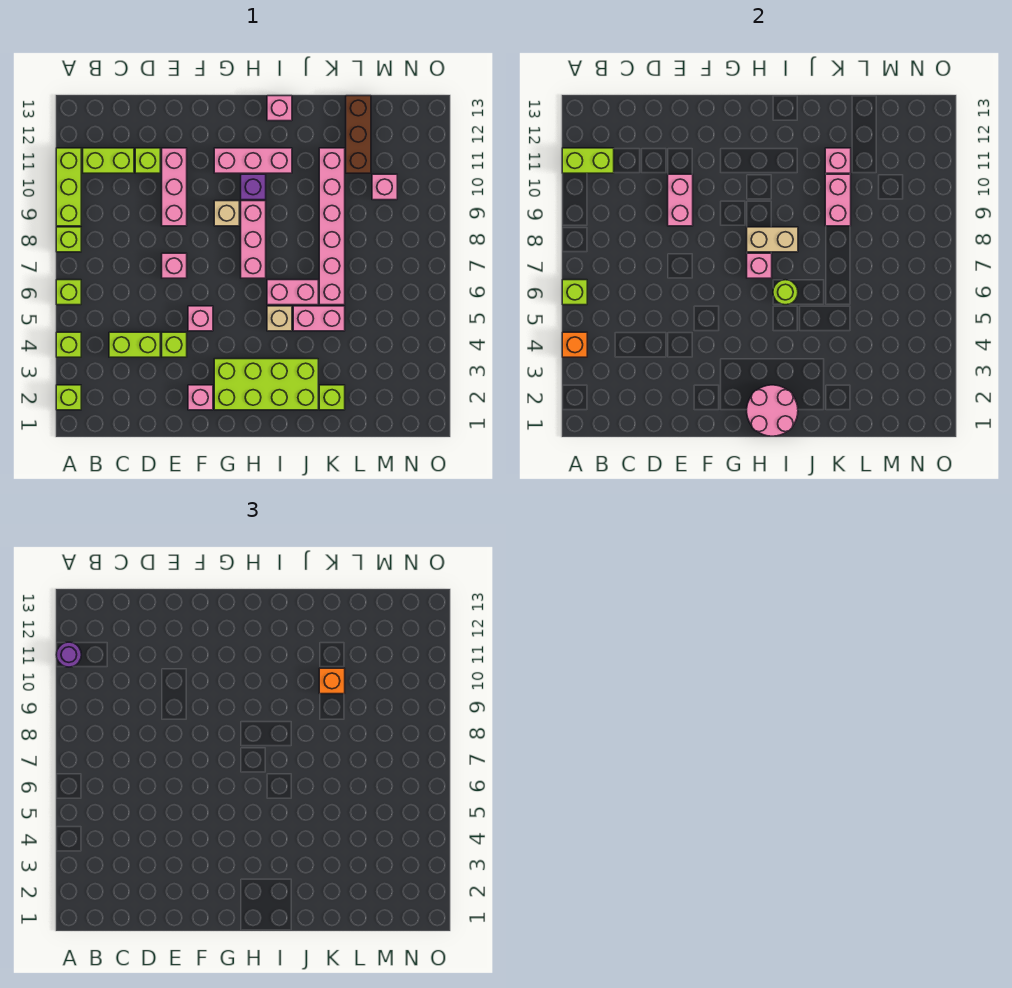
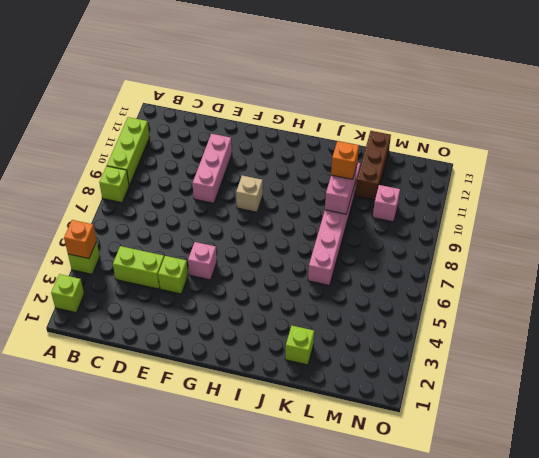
none -> lime brick A6 level 1
none -> lime brick B11:C11 level 1
none -> lime brick D11 level 1
none -> pink brick E7 level 1

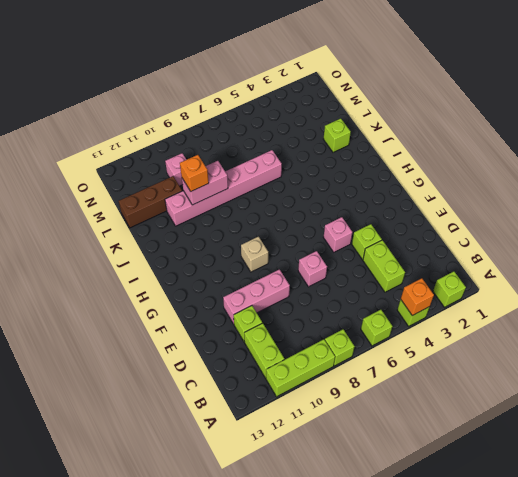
none -> pink brick F2 level 1
none -> lime brick G2:J3 level 1
none -> pink brick G11:I11 level 1
none -> pink brick H7:H9 level 1

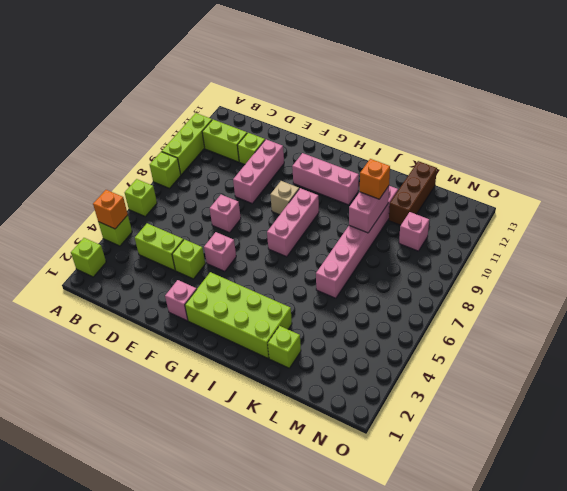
none -> purple brick H10 level 1
none -> tan brick I5 level 1
none -> pink brick I6:J6 level 1
none -> pink brick I13 level 1

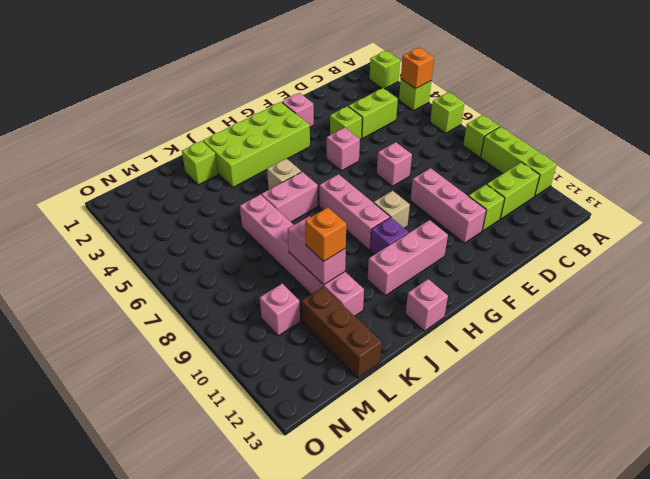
none -> pink brick J5:K5 level 1
none -> lime brick A6 level 2
none -> lime brick A11:B11 level 2
none -> pink brick E9:E10 level 2

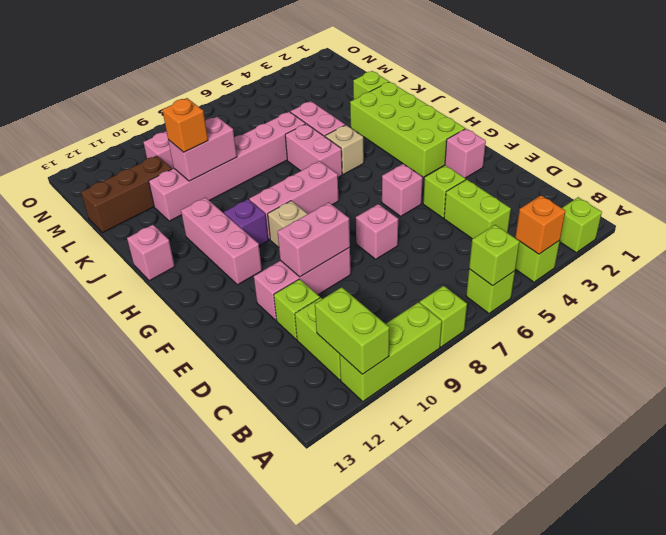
none -> pink round brick H1:I2 level 2
none -> pink brick H7 level 2
none -> tan brick H8:I8 level 2
none -> lime round brick I6 level 2

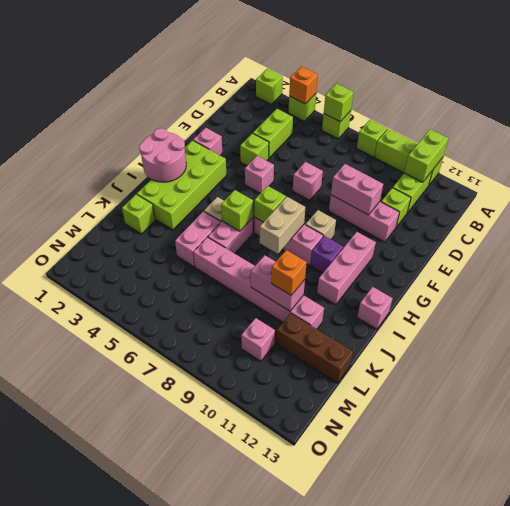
lime brick H7 level 2 -> pink brick H7 level 2
lime brick I6 level 2 -> lime round brick I6 level 2
none -> pink brick K11 level 2
none -> purple round brick A11 level 3

